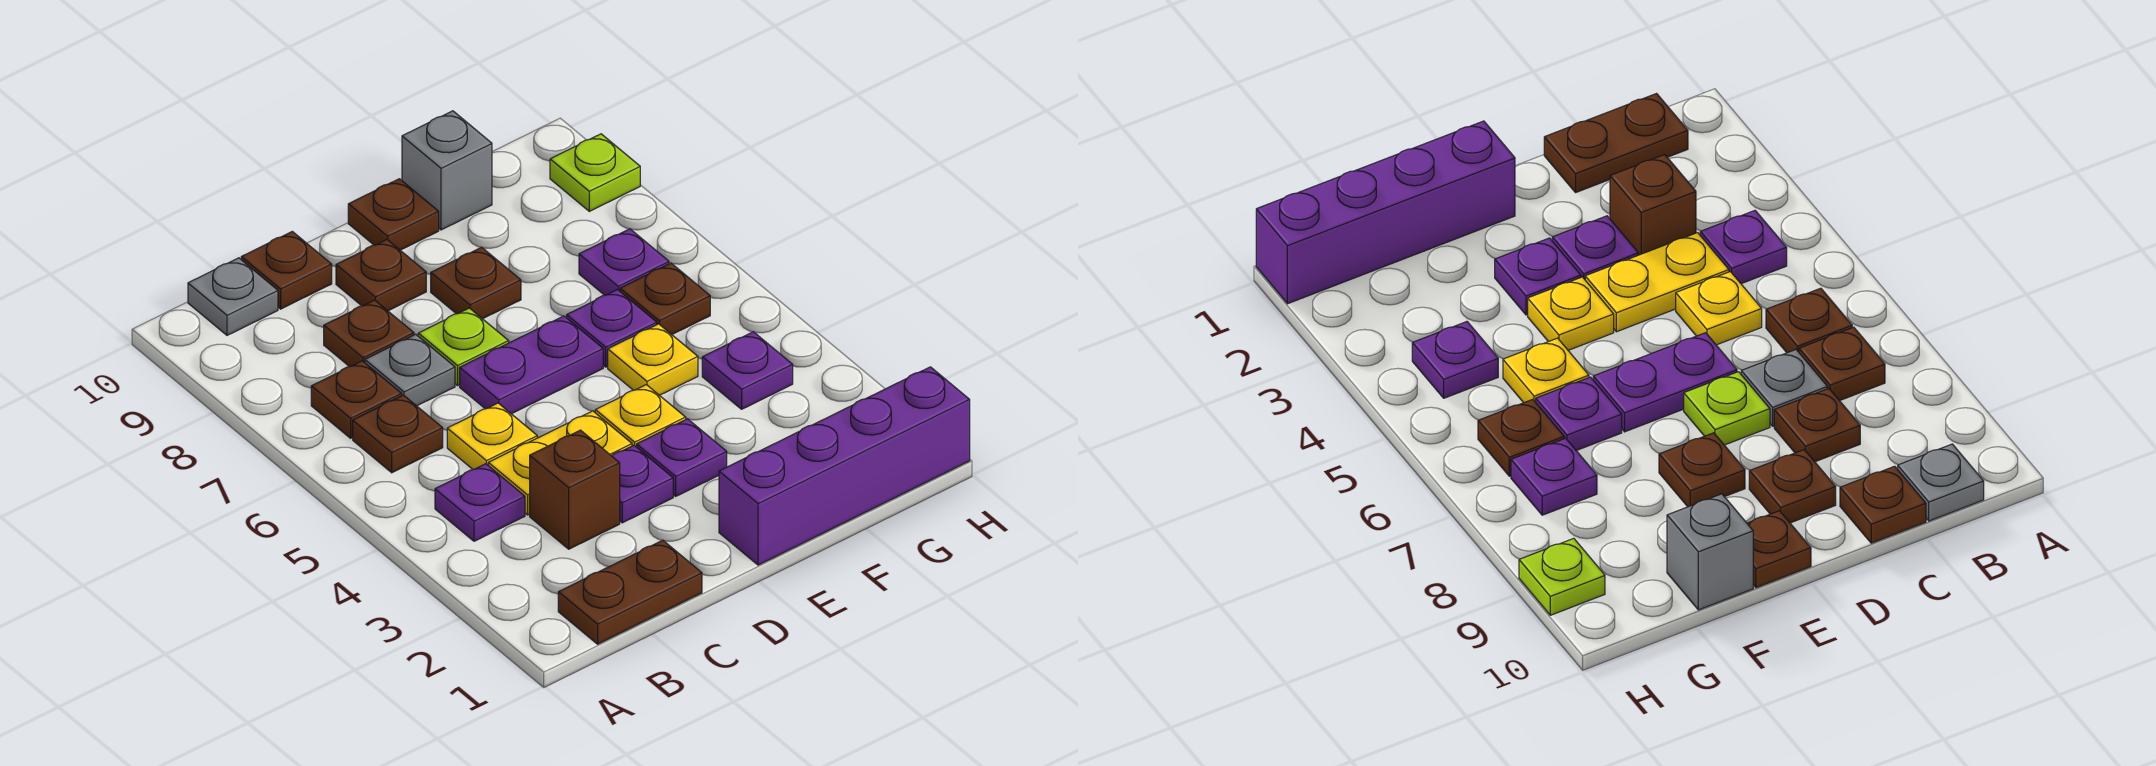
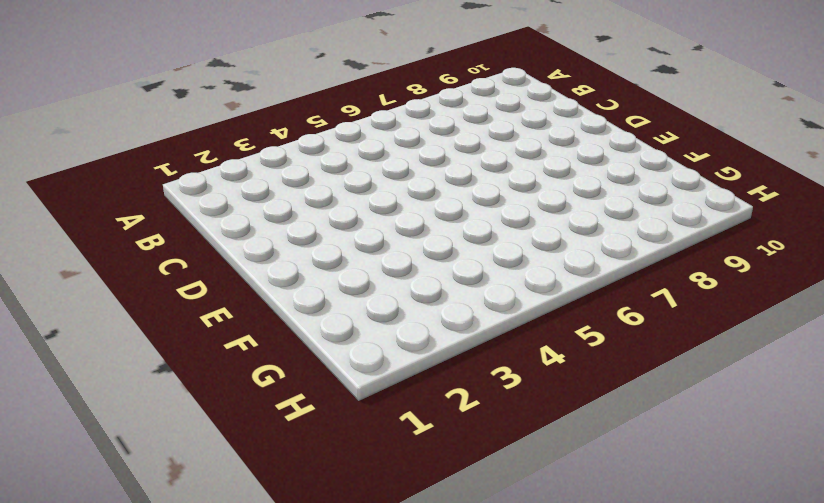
none -> brown plate B1:C1 level 1
none -> purple plate B4 level 1
none -> brown plate B6 level 1

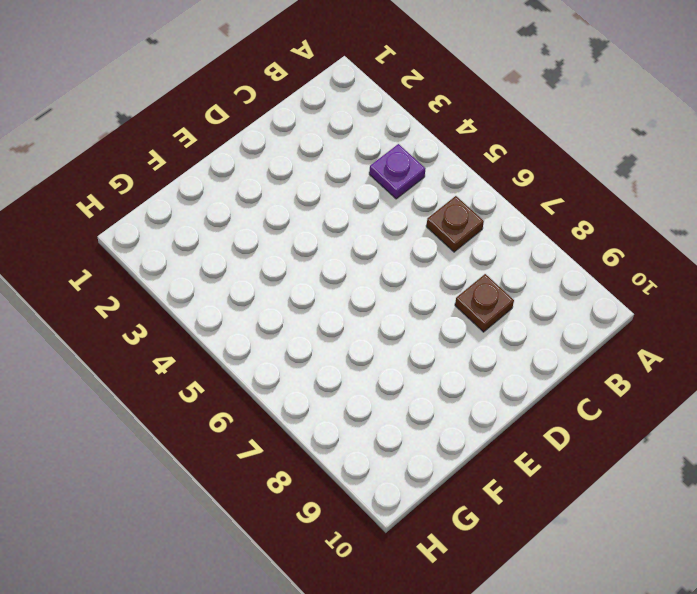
none -> brown plate B1:C1 level 1
none -> brown plate B7 level 1
none -> grey plate B10 level 1

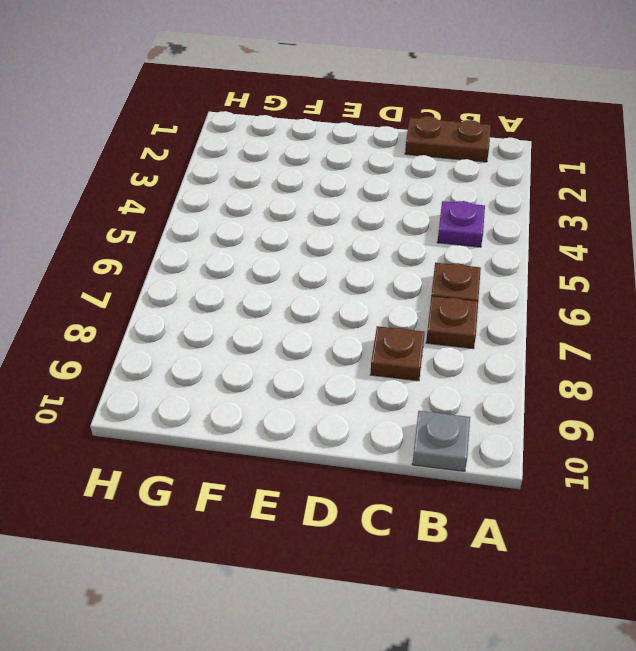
none -> brown brick C3 level 1
none -> yellow plate C4:D4 level 1
none -> yellow plate C5 level 1

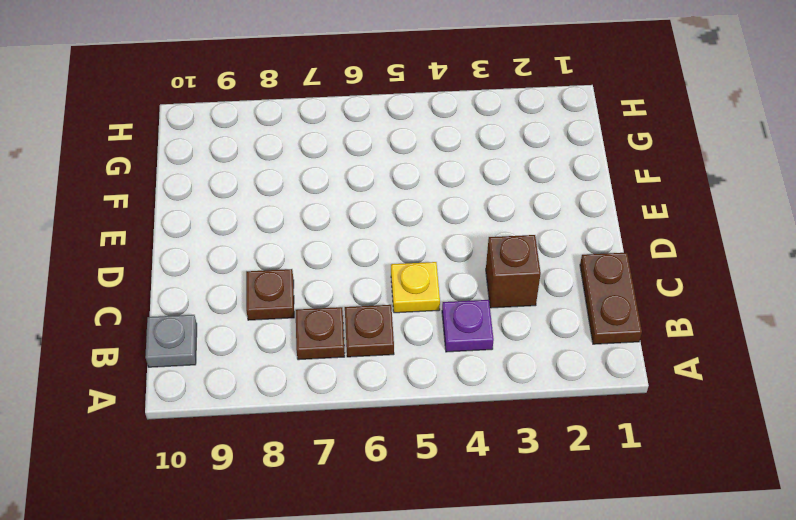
none -> yellow plate C4:D4 level 1
none -> grey plate C7 level 1
none -> brown plate C10 level 1

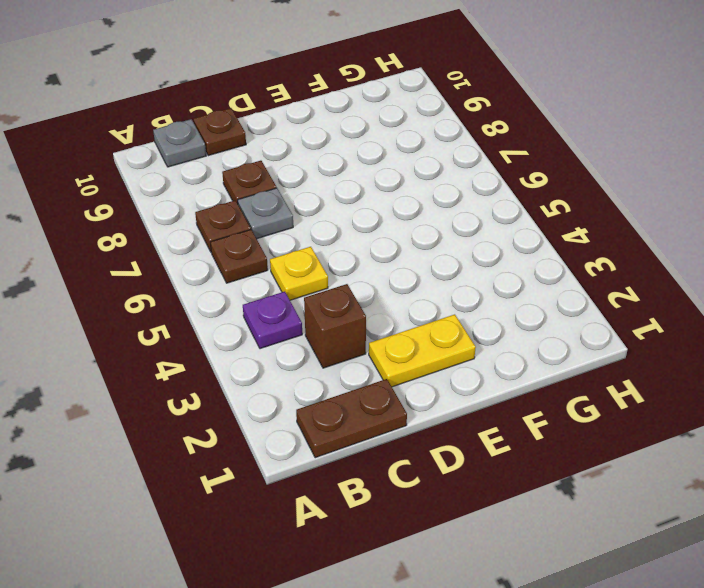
yellow plate D2:E2 level 1 -> yellow plate C4:D4 level 1
none -> purple plate D3 level 1
none -> purple plate D6:E6 level 1
none -> lime plate D7 level 1

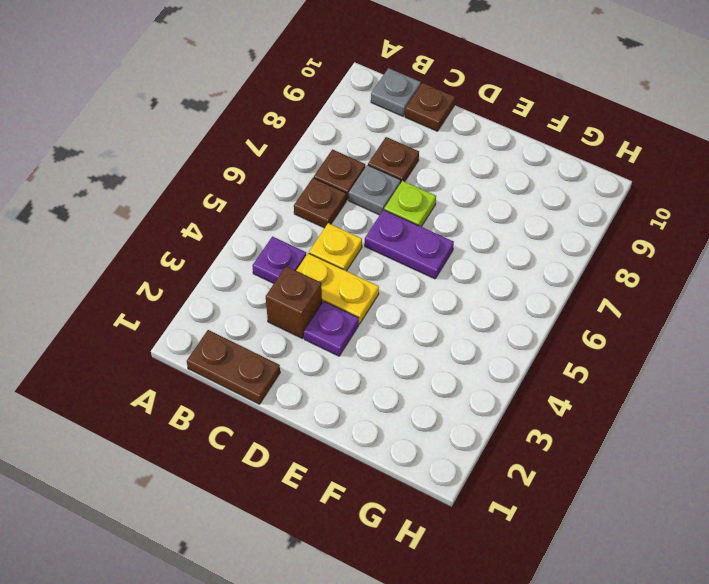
none -> brown plate D9 level 1
none -> purple brick E1:H1 level 1
none -> purple plate E3 level 1

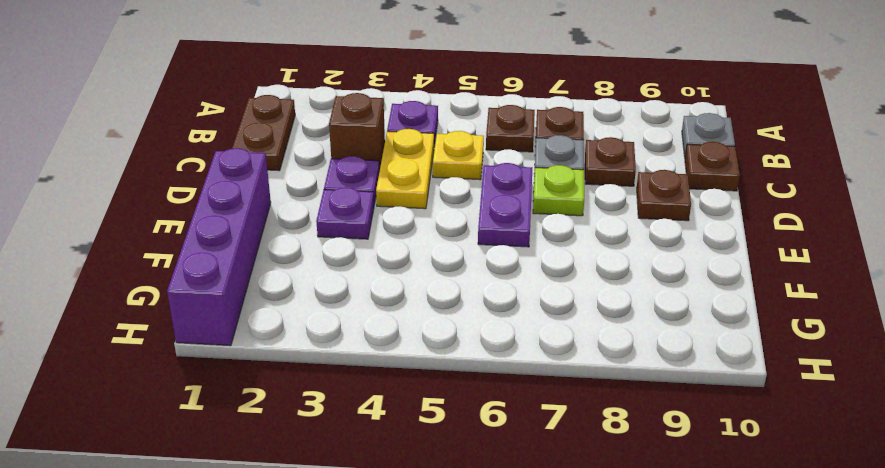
none -> yellow plate E4 level 1
none -> brown plate E8 level 1
none -> brown plate E10 level 1

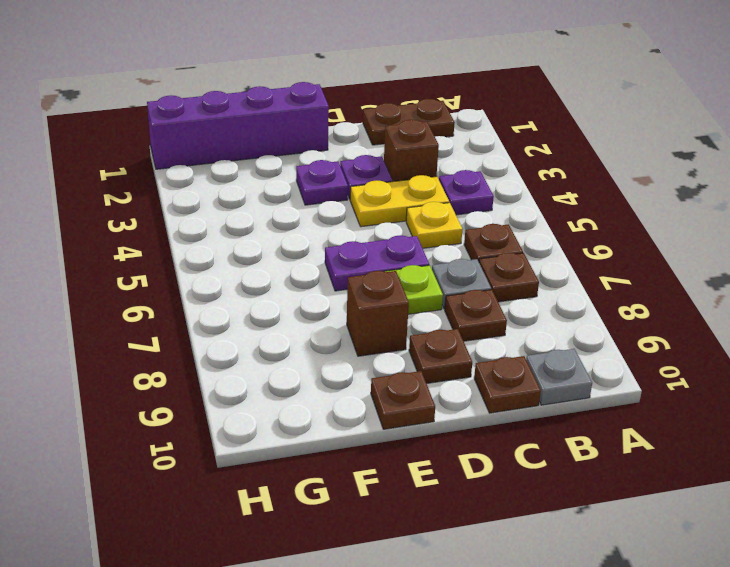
brown brick E8 level 1 -> brown plate E8 level 1
none -> yellow plate E4 level 1
none -> yellow plate F5 level 1
none -> purple plate F6 level 1

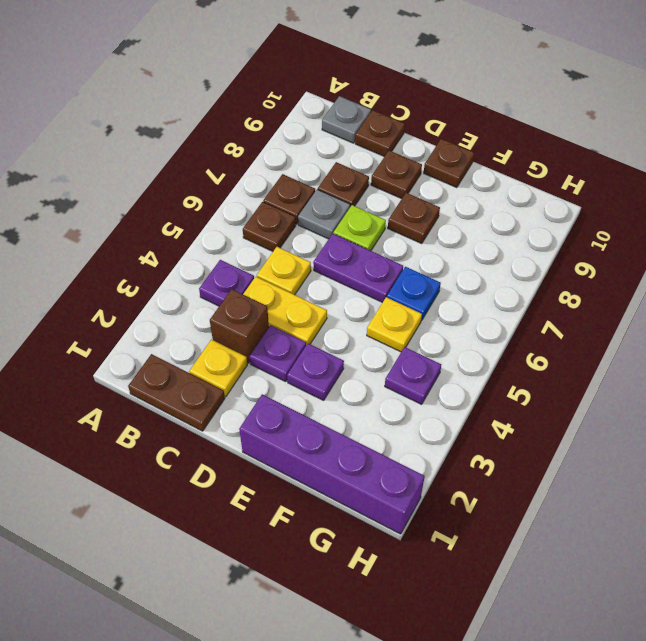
yellow plate C2 level 1 -> yellow plate E4 level 1
blue plate F6 level 1 -> purple plate F6 level 1
none -> grey brick F10 level 1
none -> brown plate G6 level 1
none -> purple plate G7 level 1

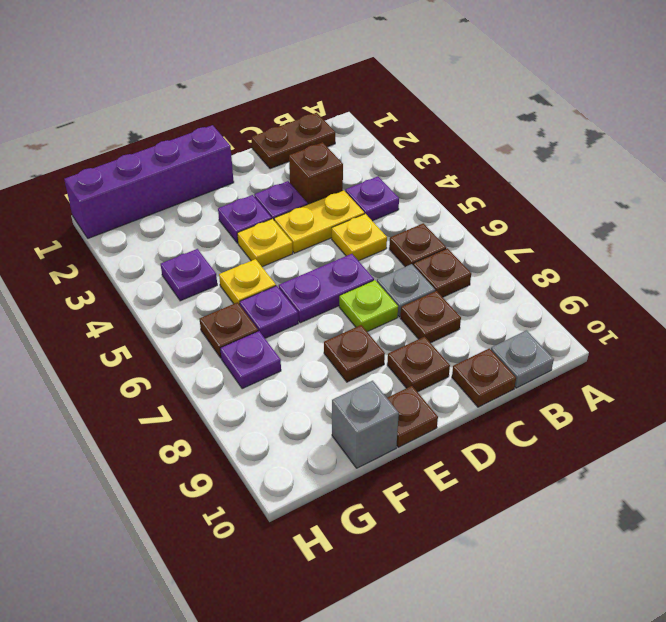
none -> lime plate H9 level 1

